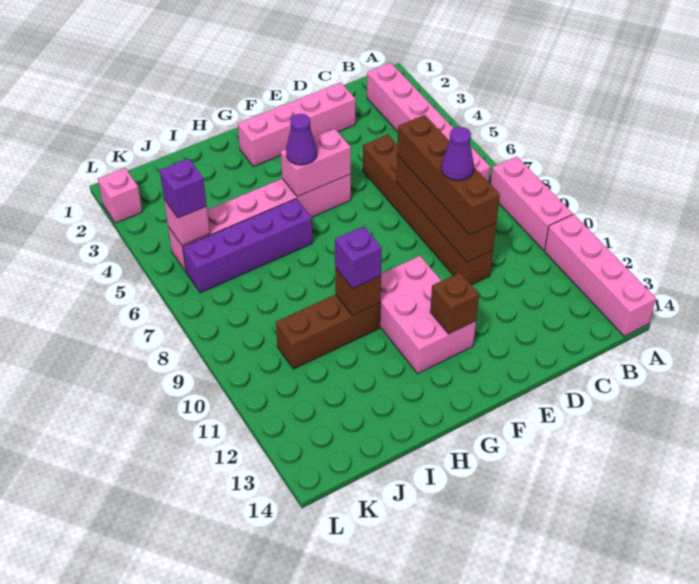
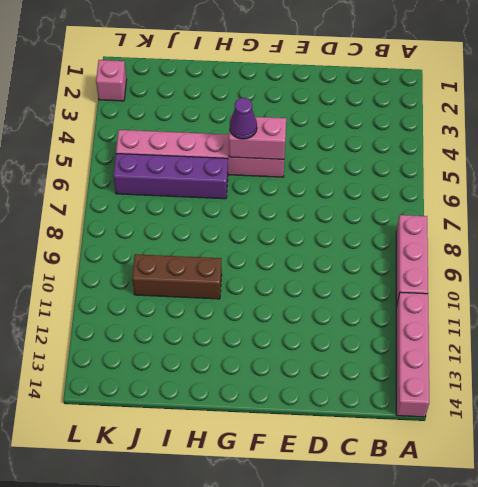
none -> pink brick B2:B7 level 1
none -> pink brick D2:G2 level 1
none -> brown brick D5:D10 level 1

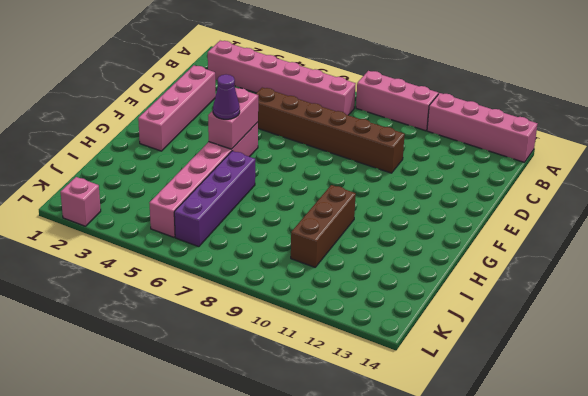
none -> pink brick F10:G12 level 1
none -> brown brick D7:D10 level 2
none -> brown brick F12 level 2

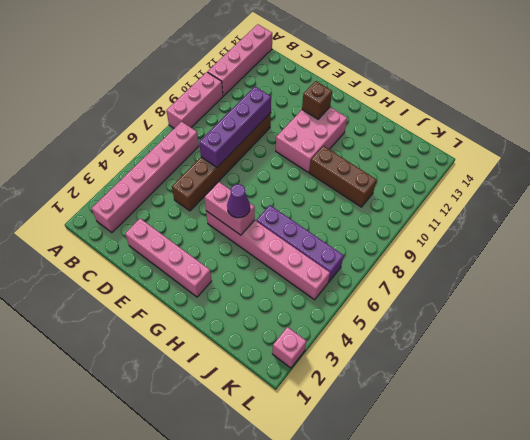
purple brick D7:D10 level 2 -> brown brick D7:D10 level 2
none -> brown brick H10 level 2
none -> pink brick K5 level 2
none -> brown brick D7:D10 level 3

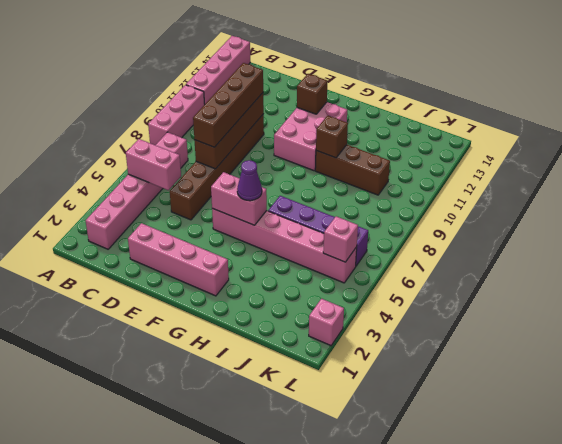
pink brick B5:C5 level 2 -> none
none -> purple brick H10 level 3
none -> purple brick K5 level 3
none -> purple cone D9 level 4

